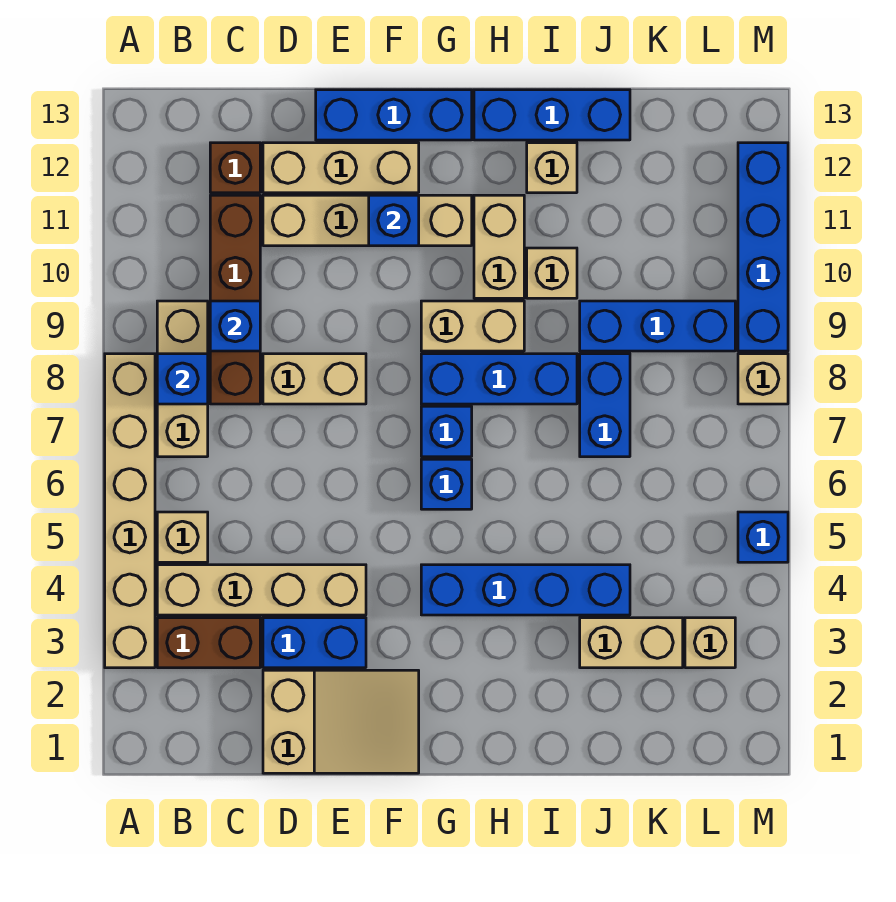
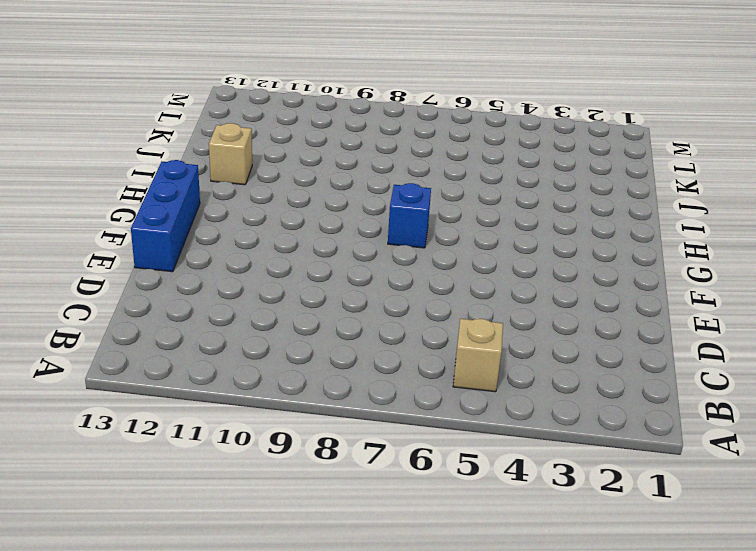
none -> tan brick A3:A8 level 1
none -> brown brick B3:C3 level 1
none -> tan brick B4:E4 level 1
none -> tan brick B7:B9 level 1

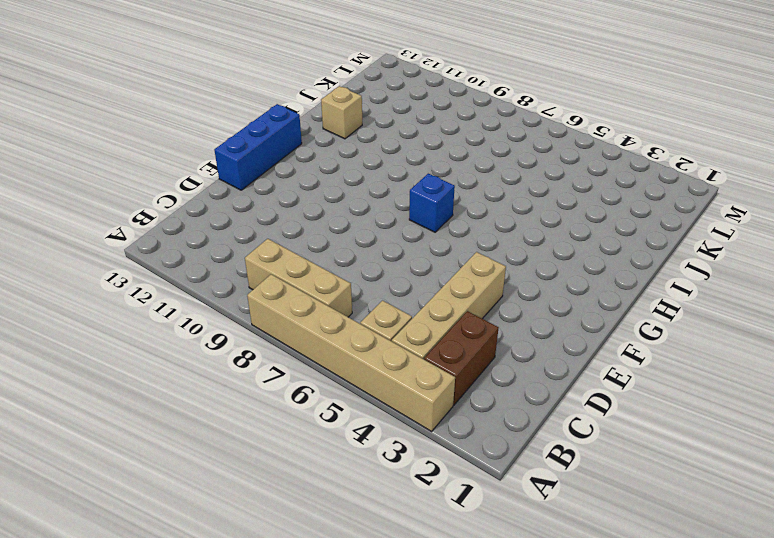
none -> brown brick C8:C11 level 1
none -> brown brick C12 level 1
none -> tan slope D1:F2 level 1 top D
none -> blue brick D3:E3 level 1

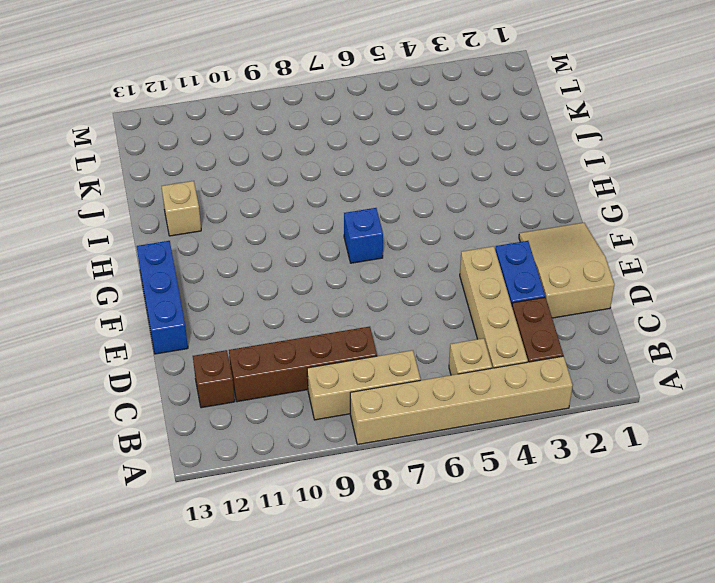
none -> tan brick D8:E8 level 1
none -> tan brick D11:G11 level 1
none -> tan brick D12:F12 level 1
none -> blue brick G4:J4 level 1

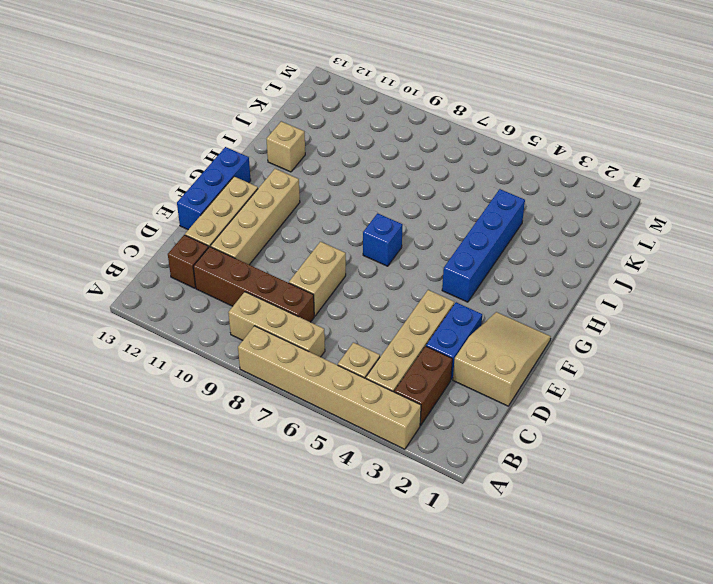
none -> blue brick G6 level 1
none -> blue brick G8:I8 level 1
none -> tan brick G9:H9 level 1
none -> tan brick H10:H11 level 1

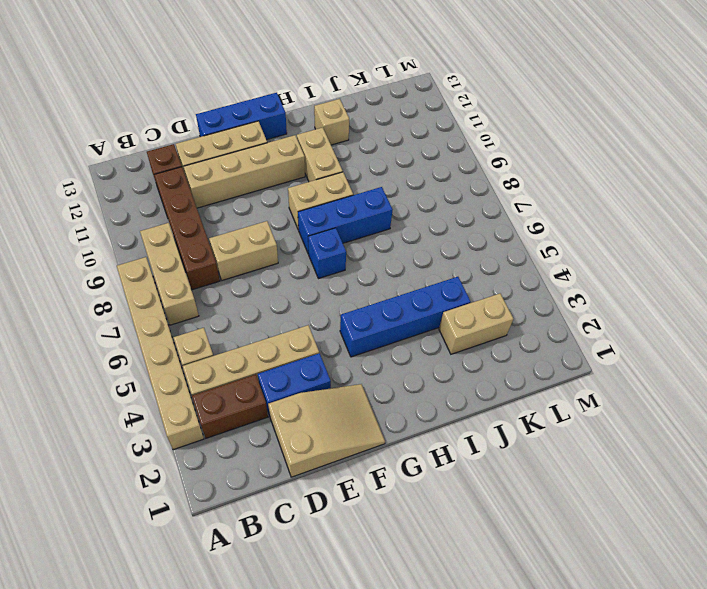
none -> blue brick G6 level 1
none -> blue brick H13:J13 level 1
none -> tan brick I10 level 1
none -> blue brick J7:J8 level 1

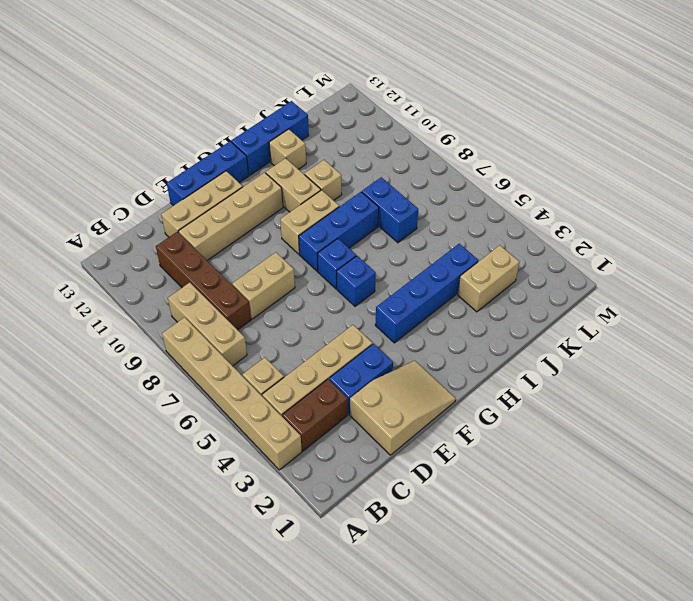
none -> brown brick C12 level 1
none -> blue brick J9:L9 level 1
none -> tan brick L3 level 1
none -> blue brick M5 level 1

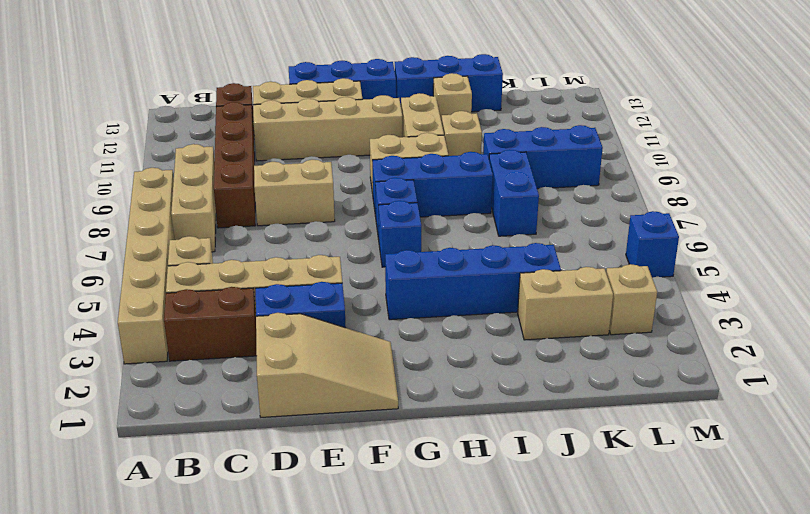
none -> tan brick M8 level 1
none -> blue brick M9:M12 level 1
none -> blue brick B8 level 2
none -> blue brick C9 level 2

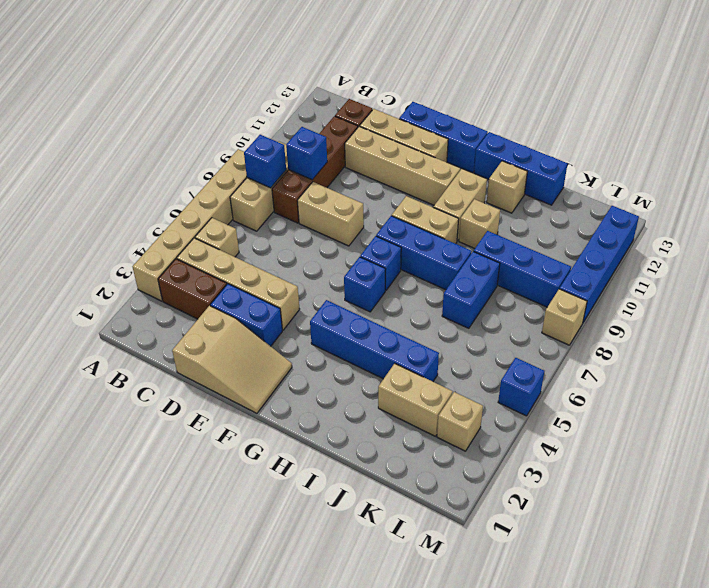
none -> blue brick F11 level 2

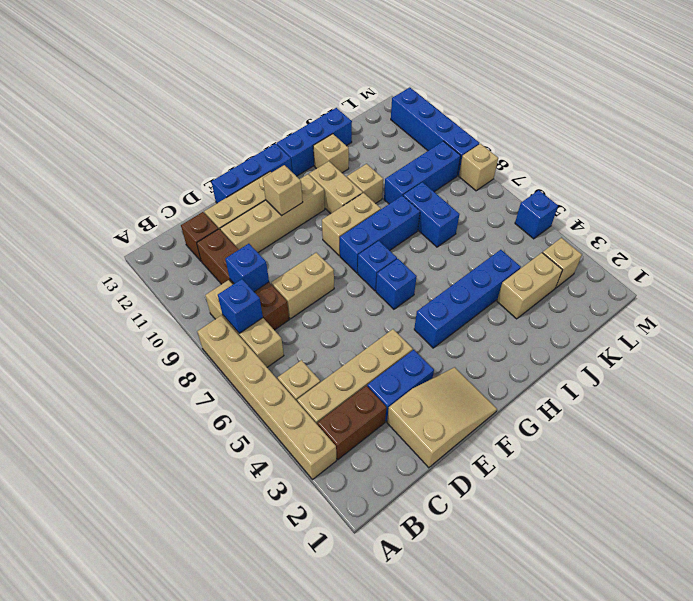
tan brick F11 level 2 -> blue brick F11 level 2

